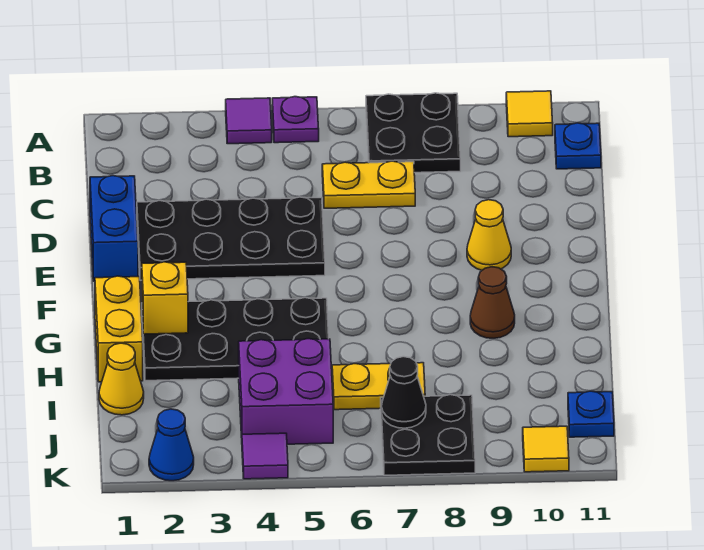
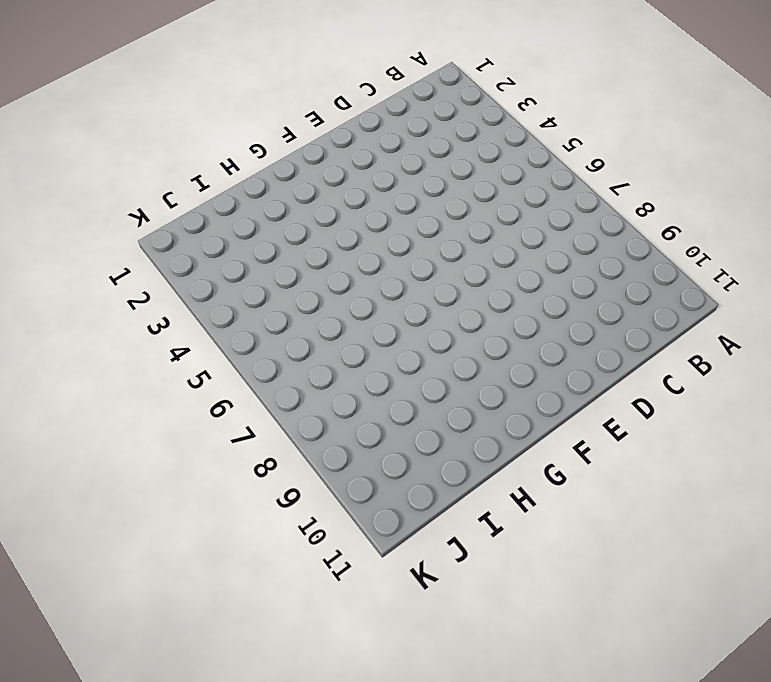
none -> purple tile A4 level 1
none -> purple plate A5 level 1
none -> black plate A7:B8 level 1

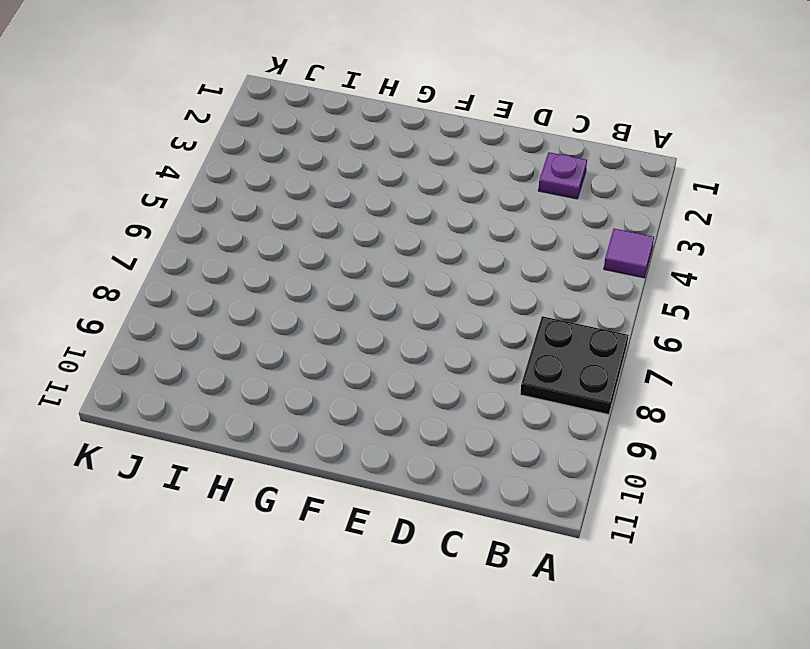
purple plate C2 level 1 -> purple plate A5 level 1
none -> yellow tile A10 level 1
none -> blue plate B11 level 1
none -> yellow plate C6:C7 level 1

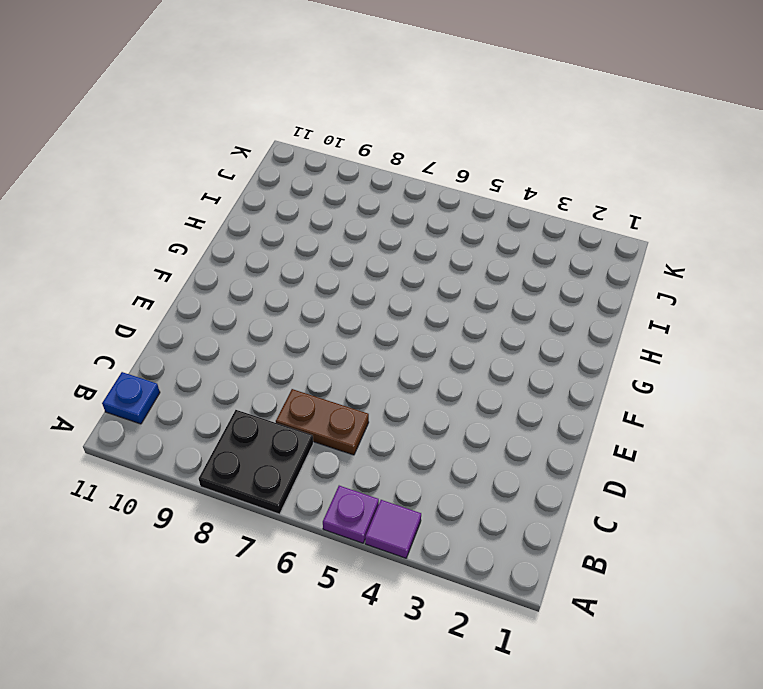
brown plate C6:C7 level 1 -> yellow plate C6:C7 level 1
none -> yellow tile A10 level 1
none -> blue brick D1:E1 level 1
none -> black plate D2:E5 level 1

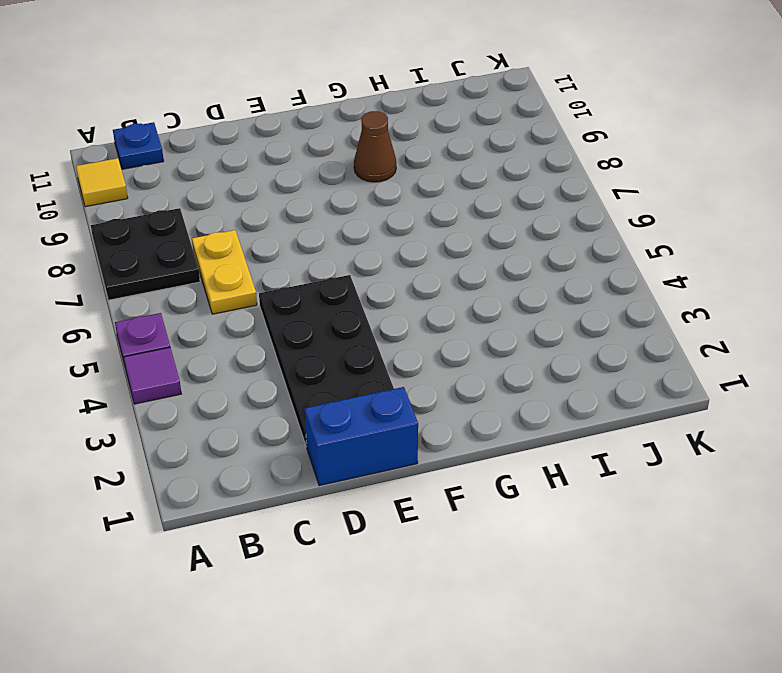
none -> yellow cone E9 level 1
none -> yellow brick G1:H1 level 1
none -> black plate G2:H5 level 1

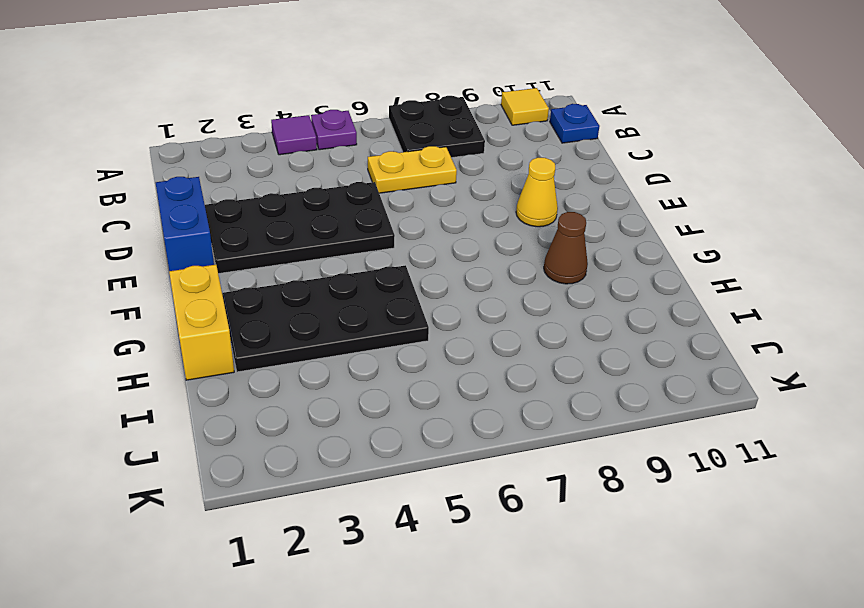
none -> yellow cone I1 level 1
none -> purple brick I4:J5 level 1
none -> yellow plate I6:I7 level 1

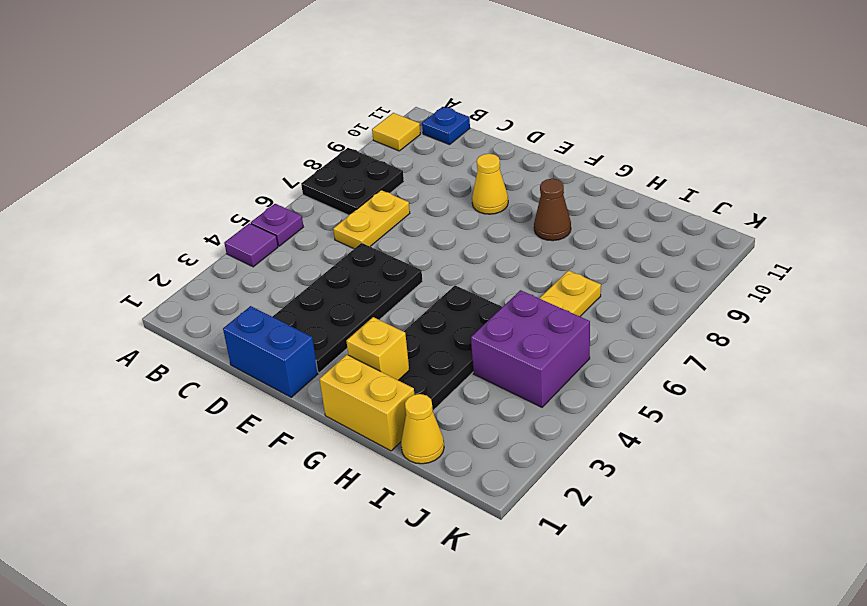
none -> black plate J7:K8 level 1
none -> blue plate J11 level 1
none -> blue cone K2 level 1

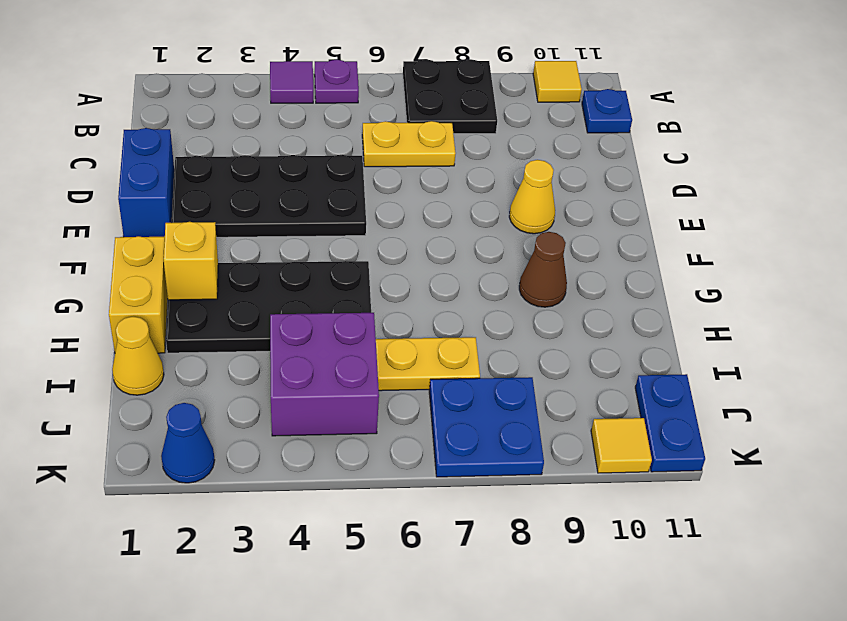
blue plate J7:K8 level 1 -> black plate J7:K8 level 1
blue plate J11:K11 level 1 -> blue plate J11 level 1
none -> purple tile K4 level 1
none -> black cone J7 level 2

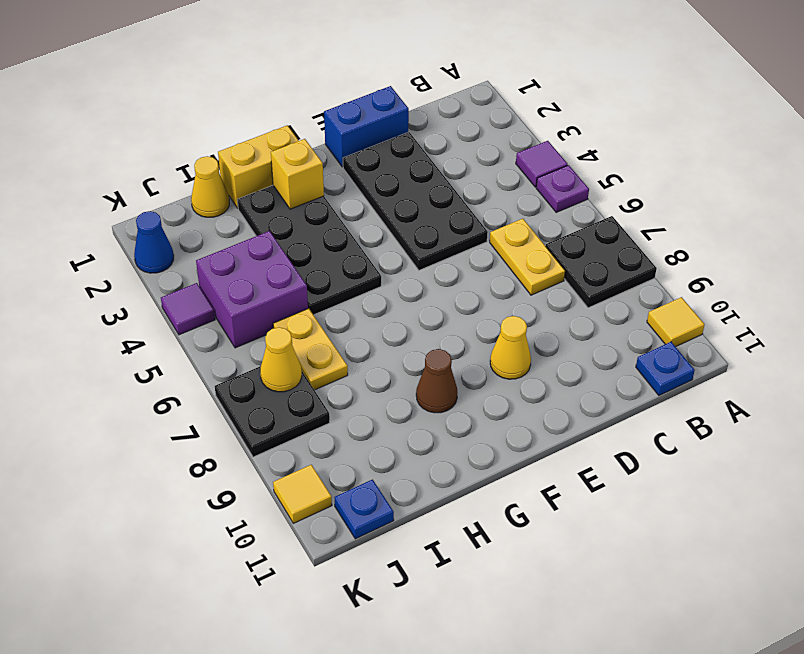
yellow cone J7 level 2 -> black cone J7 level 2

